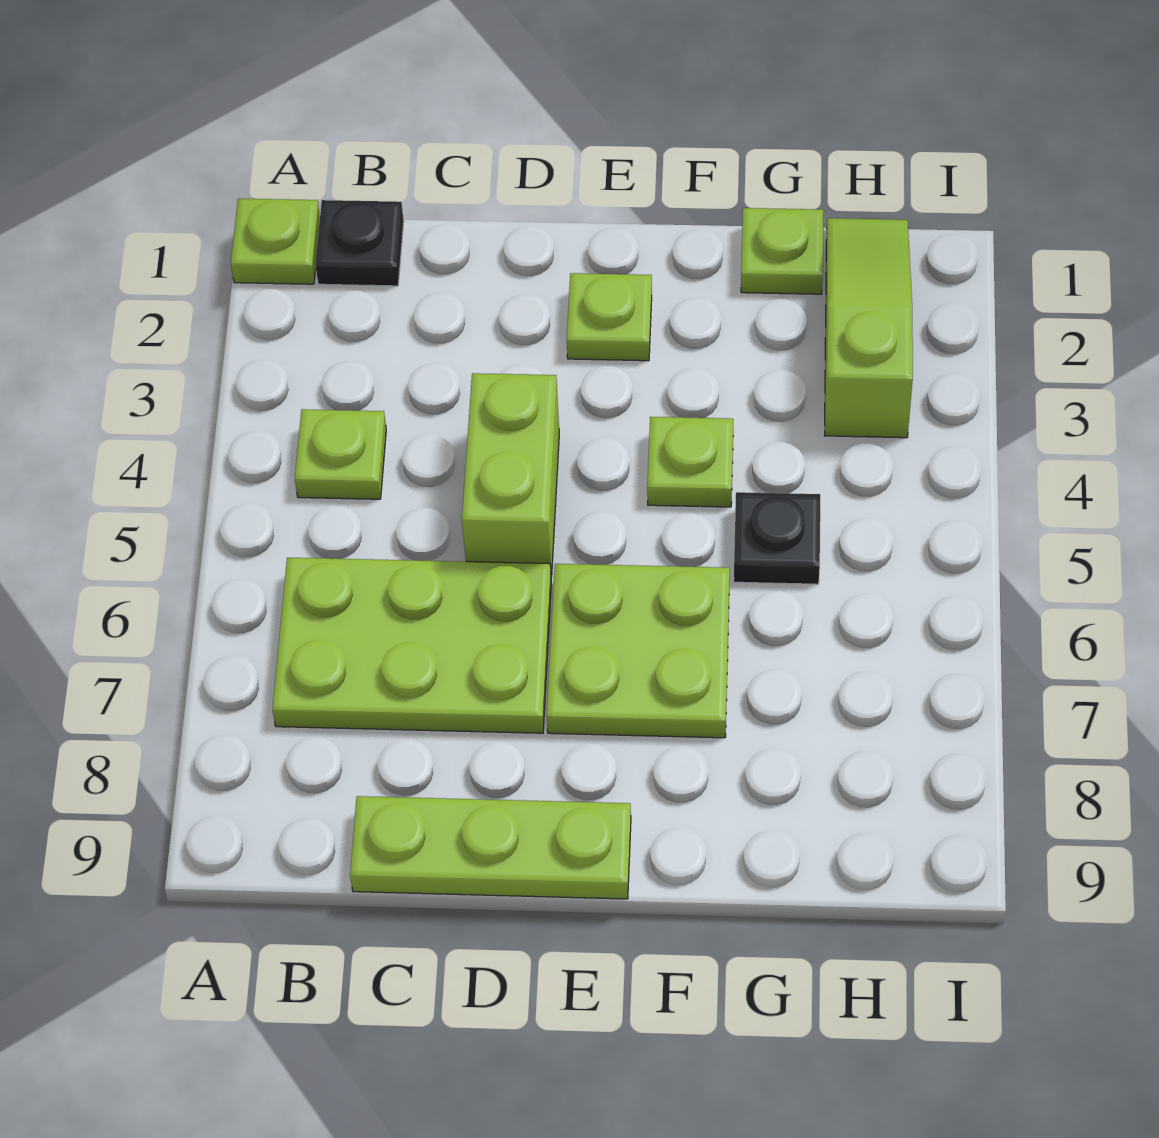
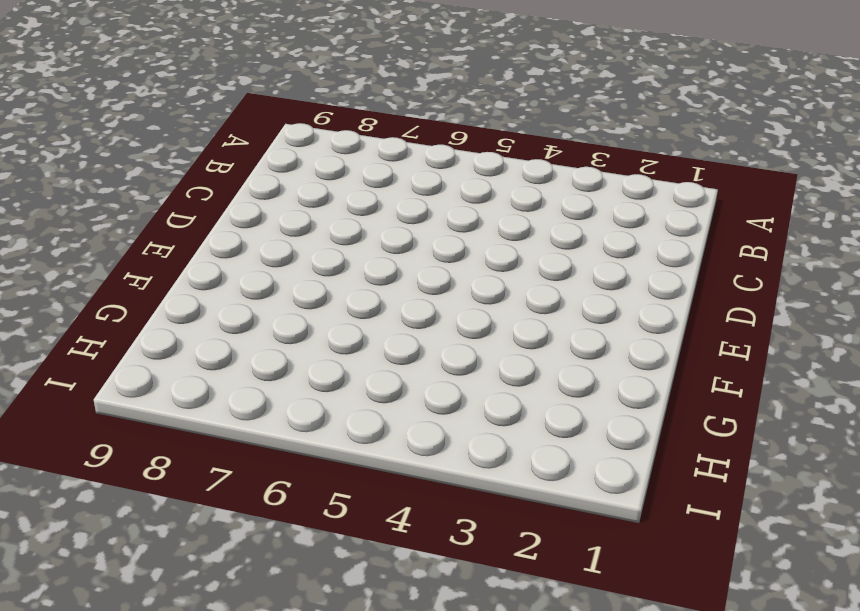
none -> lime plate A1 level 1
none -> black plate B1 level 1
none -> lime plate B4 level 1

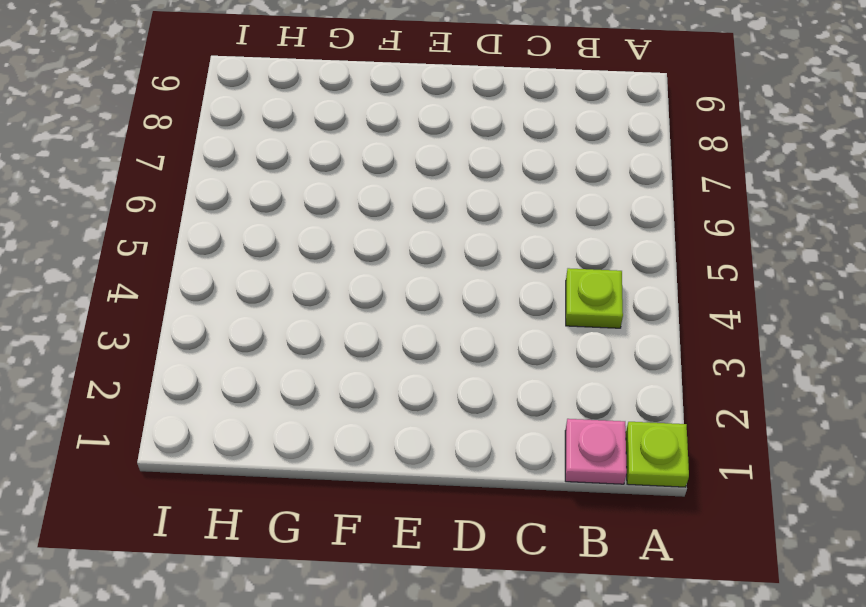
pink plate B1 level 1 -> black plate B1 level 1
none -> lime plate B6:D7 level 1
none -> lime plate C9:E9 level 1
none -> lime brick D4:D5 level 1

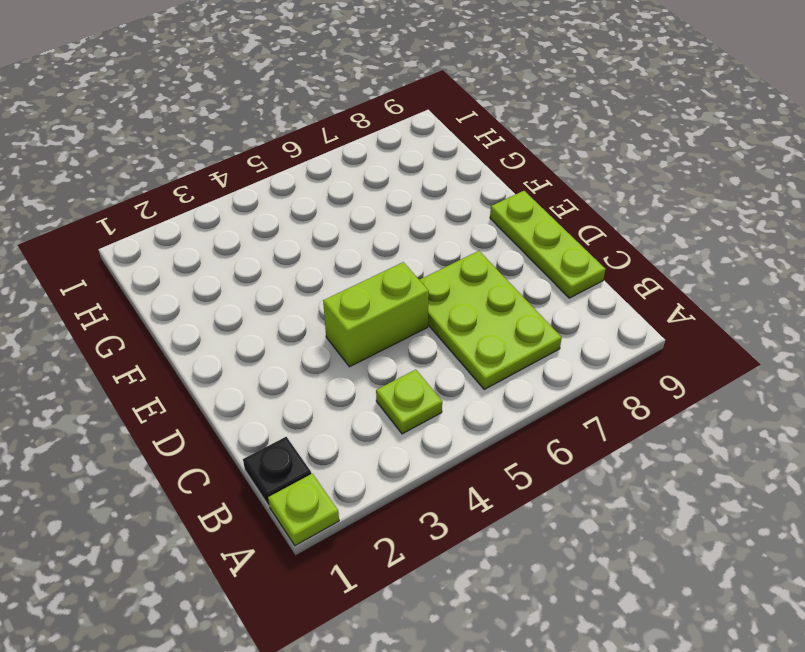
none -> lime plate E2 level 1
none -> lime plate E6:F7 level 1
none -> lime plate F4 level 1

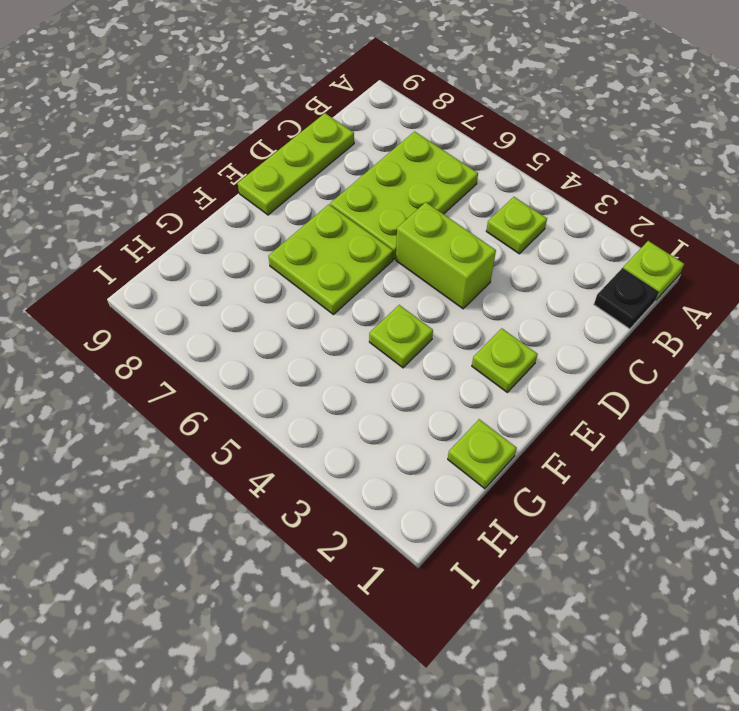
none -> black plate G5 level 1
none -> lime slope H1:H3 level 1 top 3

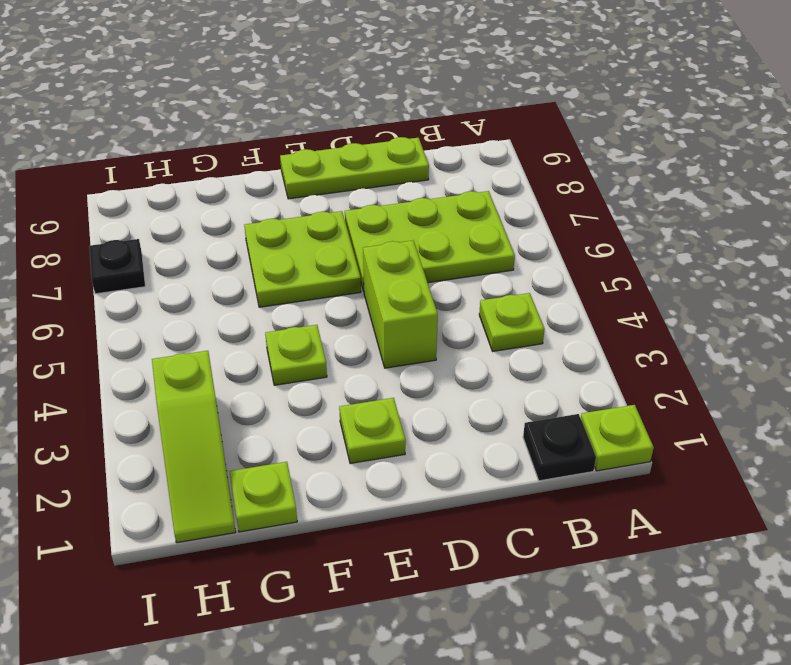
black plate I7 level 1 -> black plate G5 level 1

